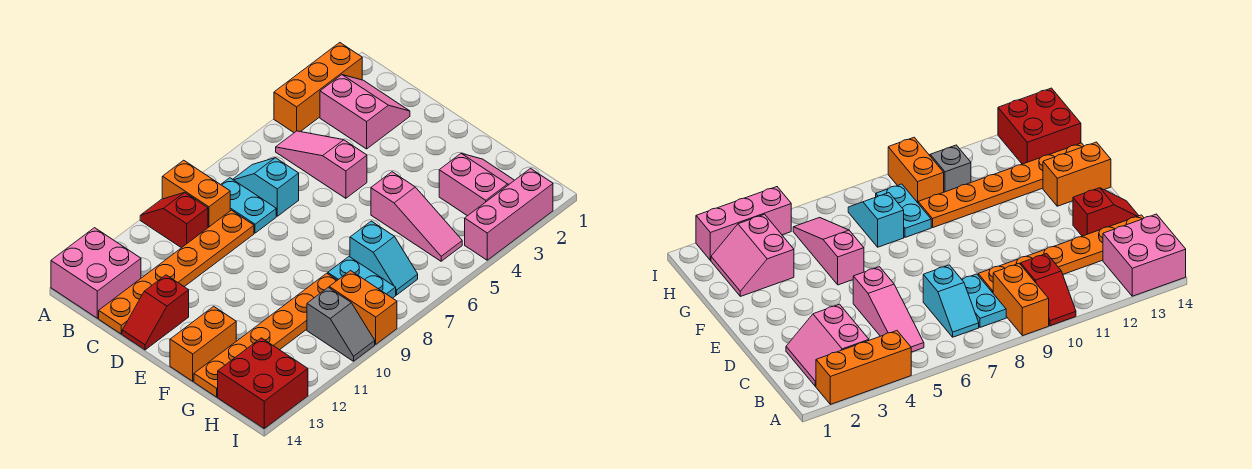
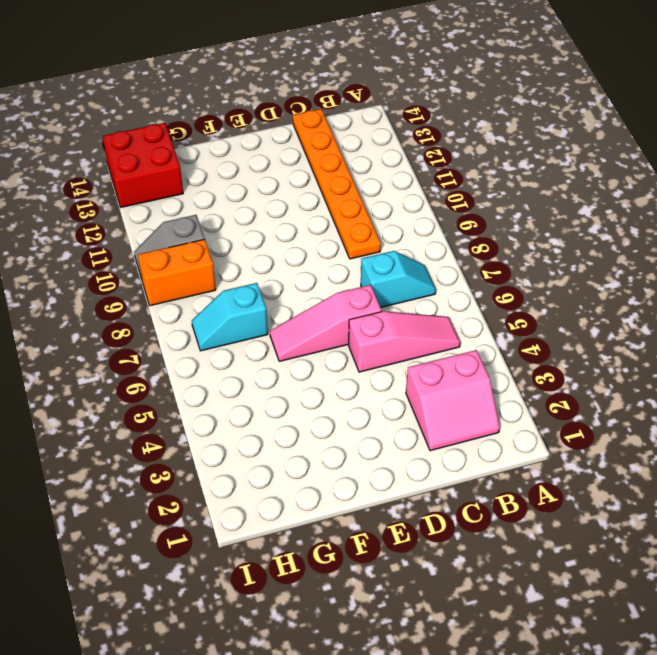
pink slope D6:F6 level 1 top D -> pink slope F5:H5 level 1 top F
none -> orange brick A2:A4 level 1
none -> orange brick A9:B9 level 1
none -> red slope A10:B10 level 1 top B

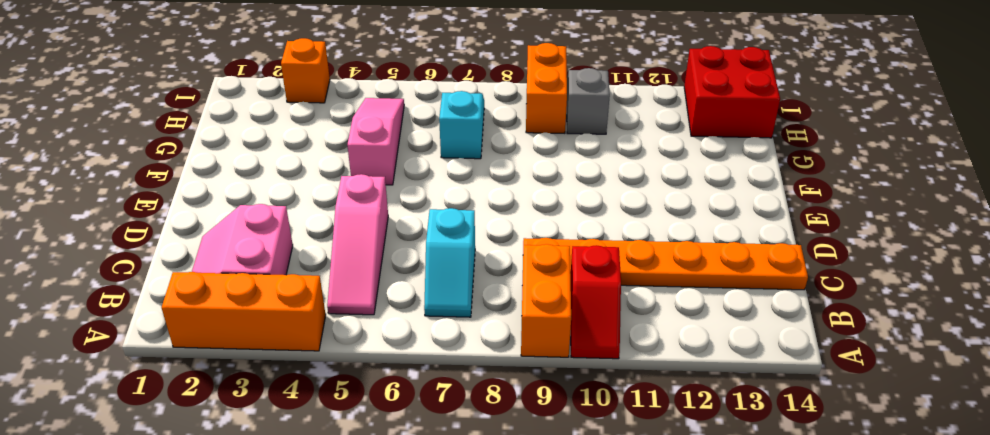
orange brick I3 level 1 -> pink brick I2:I4 level 1
none -> pink brick A13:B14 level 1
none -> cyan plate B8:C8 level 1
none -> red slope D13:D14 level 1 top 13

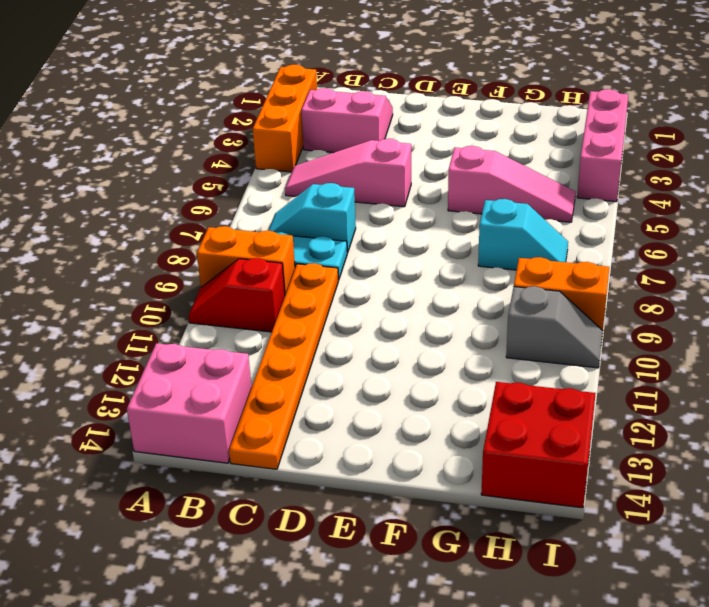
none -> red slope D13:D14 level 1 top 13
none -> orange brick F13:F14 level 1
none -> pink slope G2:H3 level 1 top 3

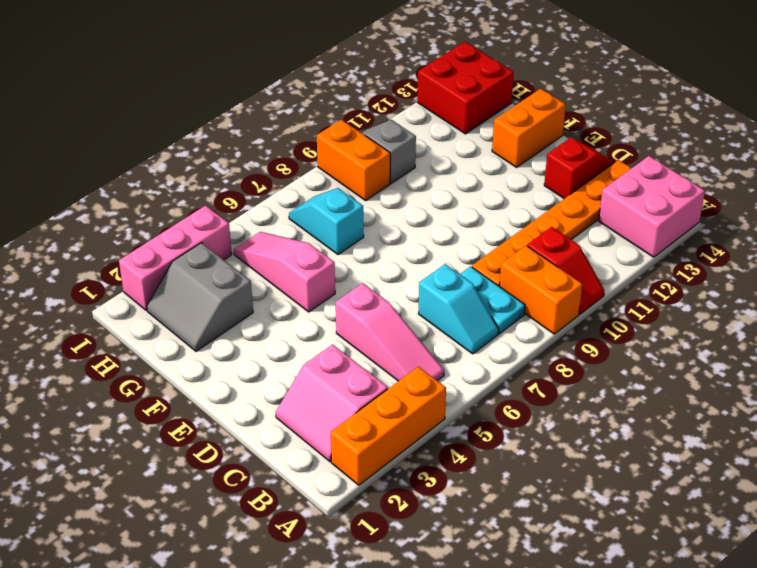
grey slope G2:H3 level 1 top 3 -> pink slope G2:H3 level 1 top 3
none -> cyan plate G8:H8 level 1
none -> orange plate G9:G14 level 1

